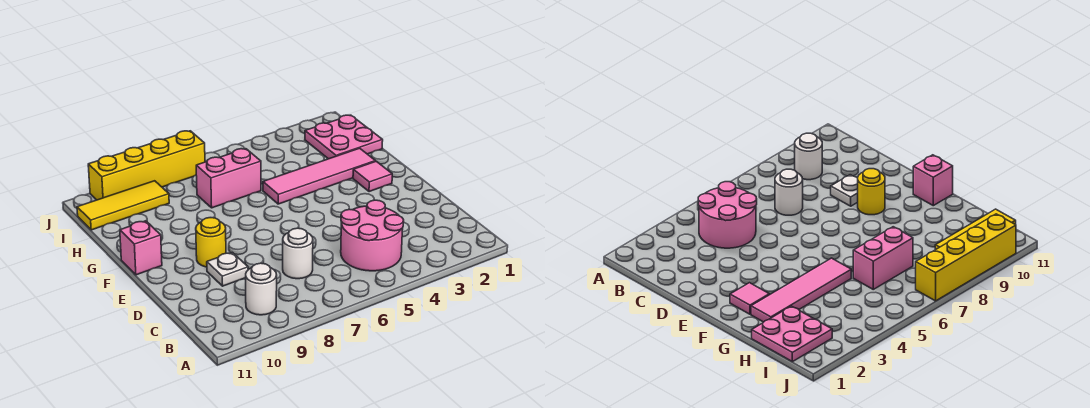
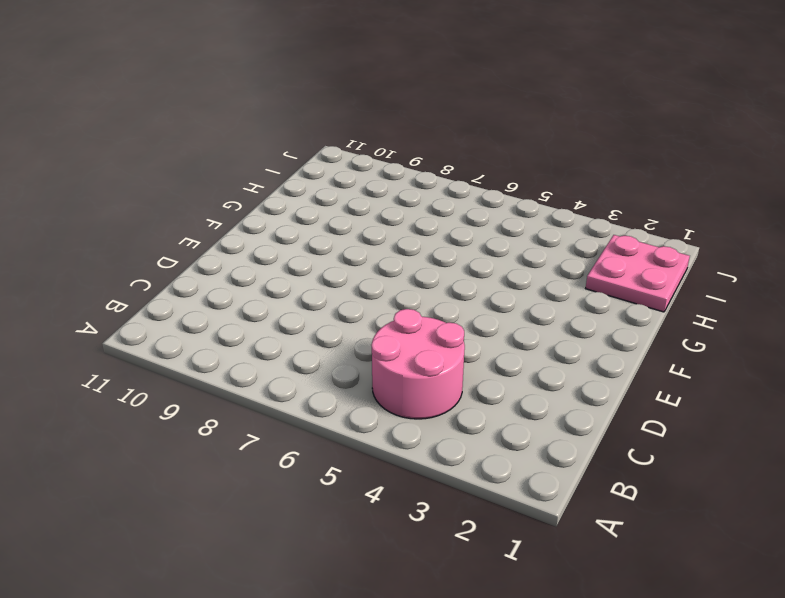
none -> white round brick B9 level 1
none -> white round brick C7 level 1
none -> white plate D9 level 1

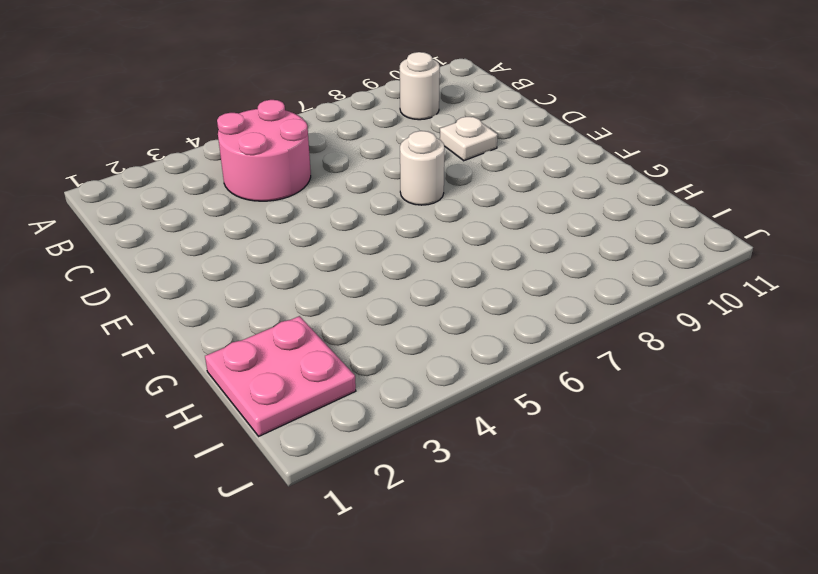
white round brick E7 level 1 -> white round brick C7 level 1
none -> yellow round brick E9 level 1
none -> pink tile F2 level 1
none -> pink brick F11 level 1

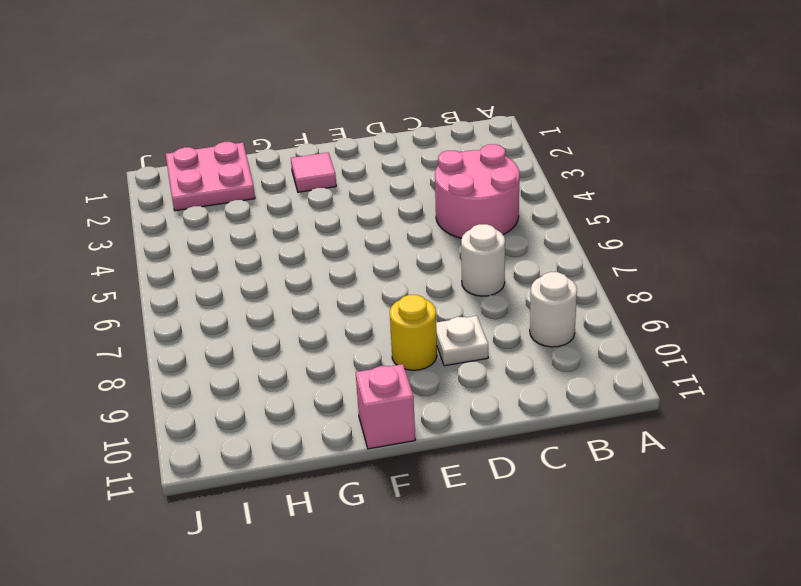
none -> pink tile G2:G5 level 1
none -> pink brick H6:H7 level 1
none -> yellow tile I9:I11 level 1

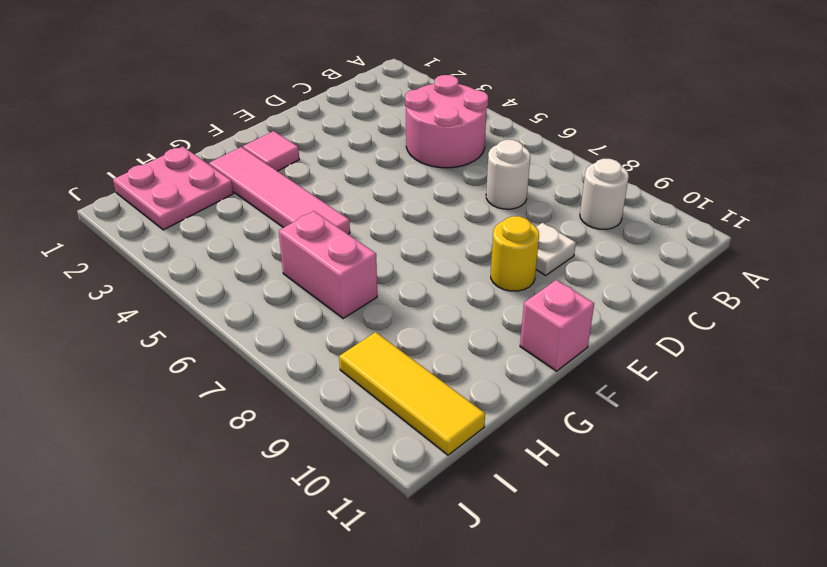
none -> yellow brick J7:J10 level 1

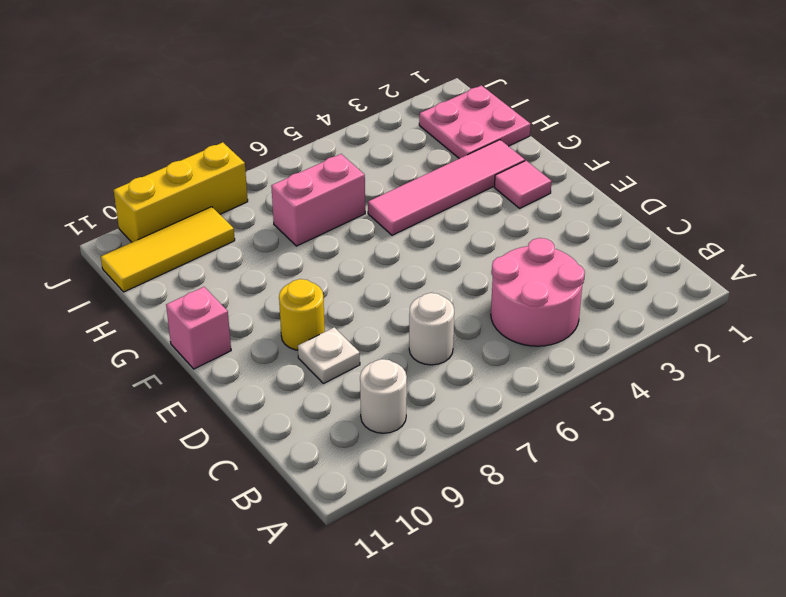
yellow brick J8:J10 level 1 -> yellow brick J7:J10 level 1

